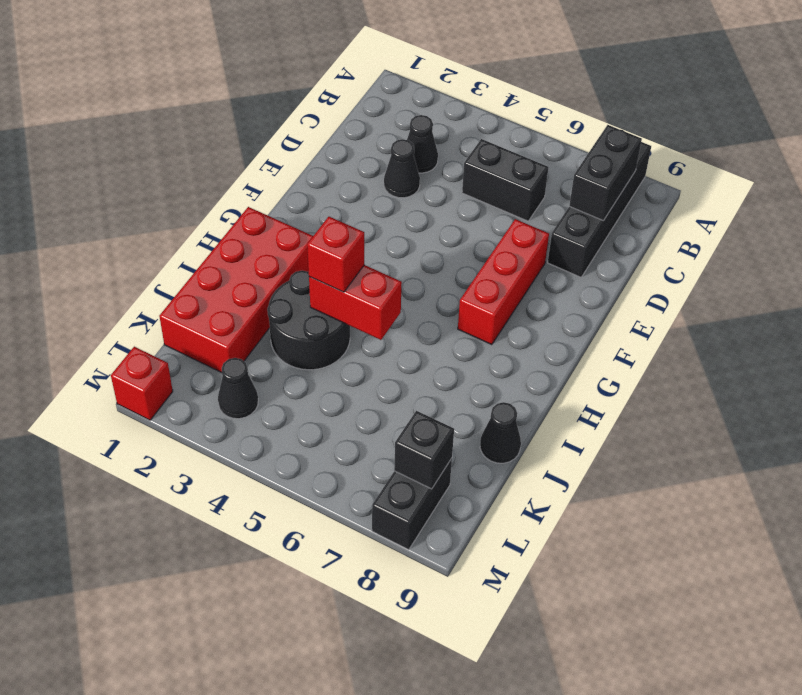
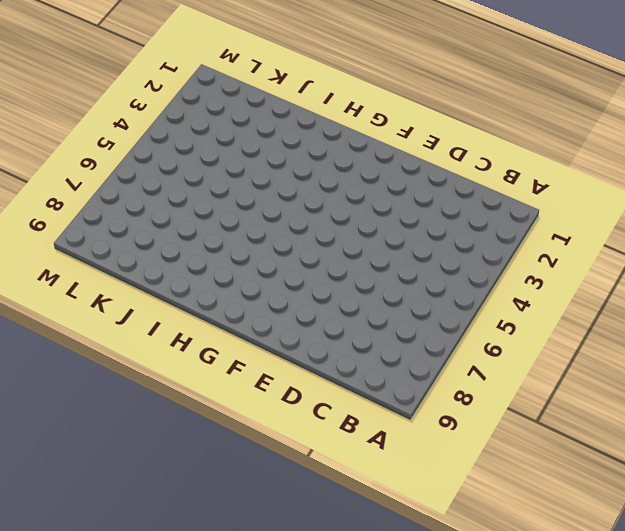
none -> black brick A8:D8 level 1
none -> black cone C3 level 1
none -> black brick C5:C6 level 1

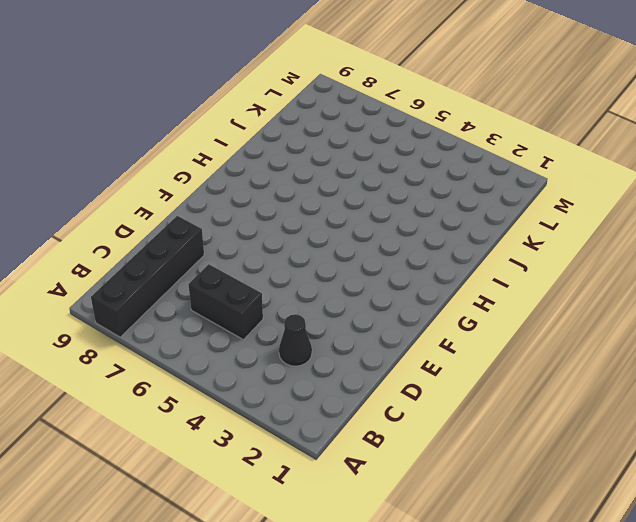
none -> black cone D3 level 1
none -> red brick E7:G7 level 1
none -> red brick H1:K2 level 1

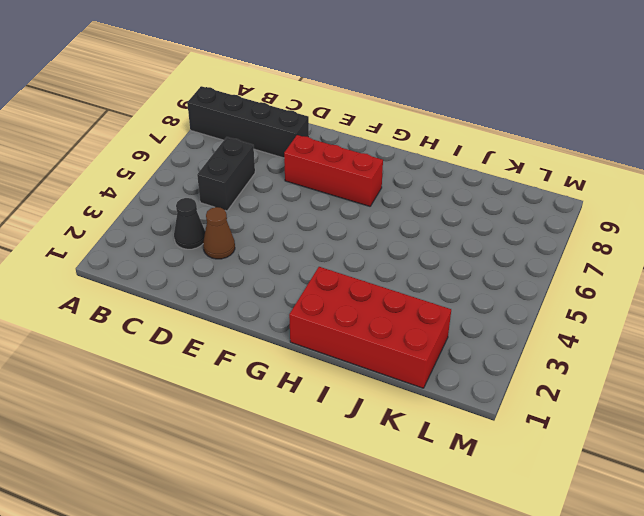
brown cone D3 level 1 -> black cone D3 level 1
none -> black round brick I3:J4 level 1
none -> black cone J9 level 1
none -> black cone L3 level 1

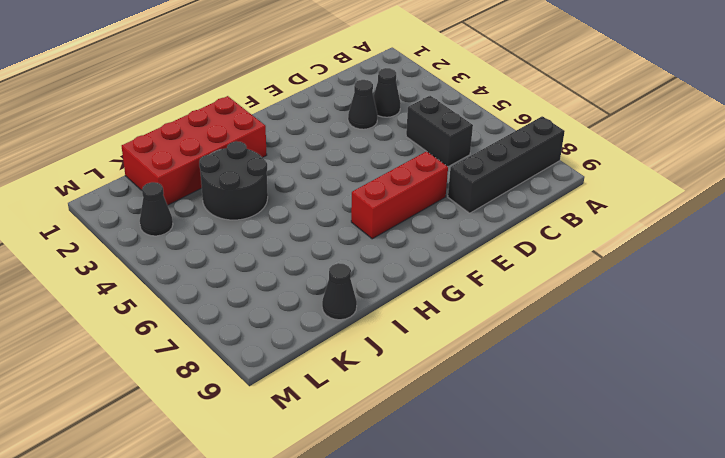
none -> black brick L8:M8 level 1
none -> red brick M1 level 1
none -> black brick B8:C8 level 2

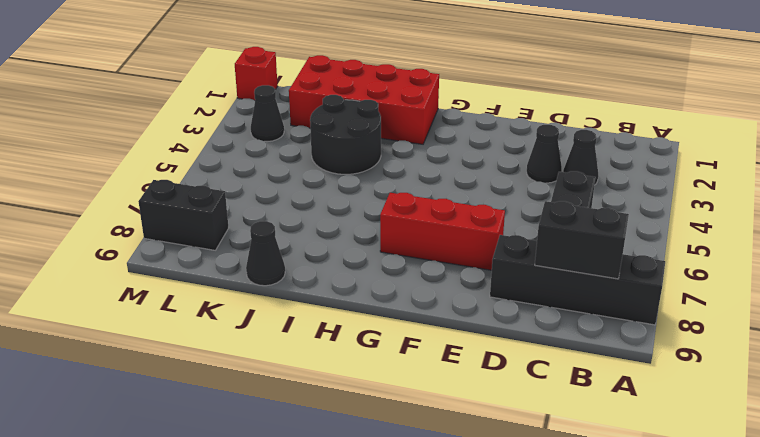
none -> red brick I4:I5 level 2
none -> black brick L8 level 2
none -> red brick I4 level 3

